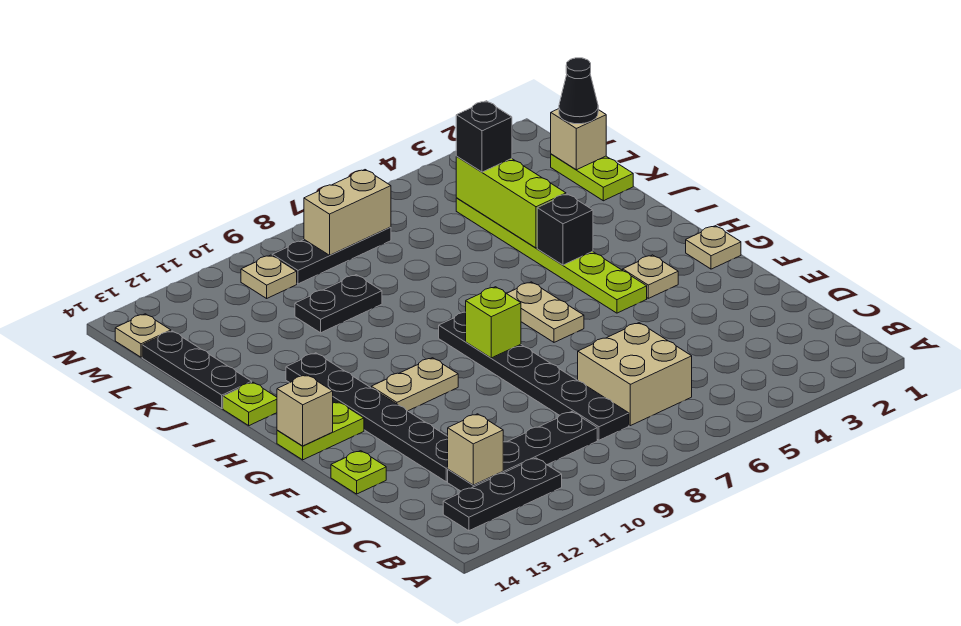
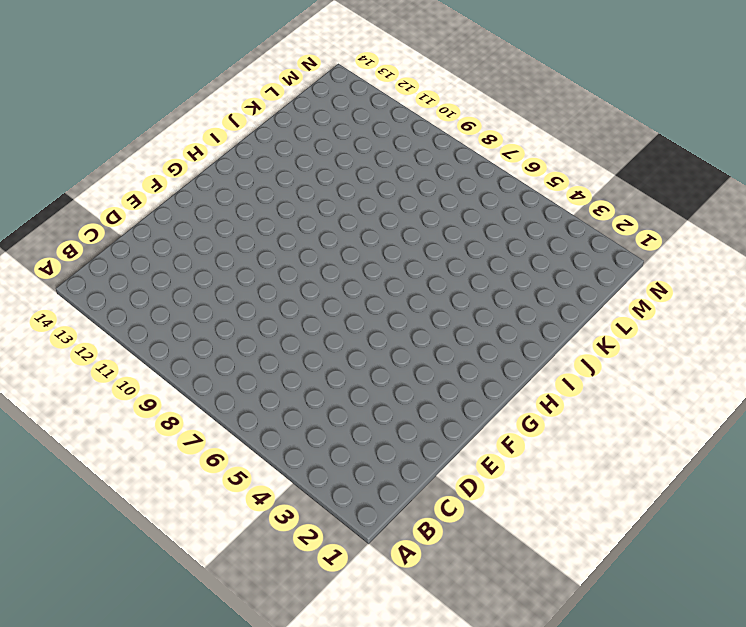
none -> black plate B11:B13 level 1
none -> tan brick C6:D7 level 1
none -> black plate C8:H8 level 1

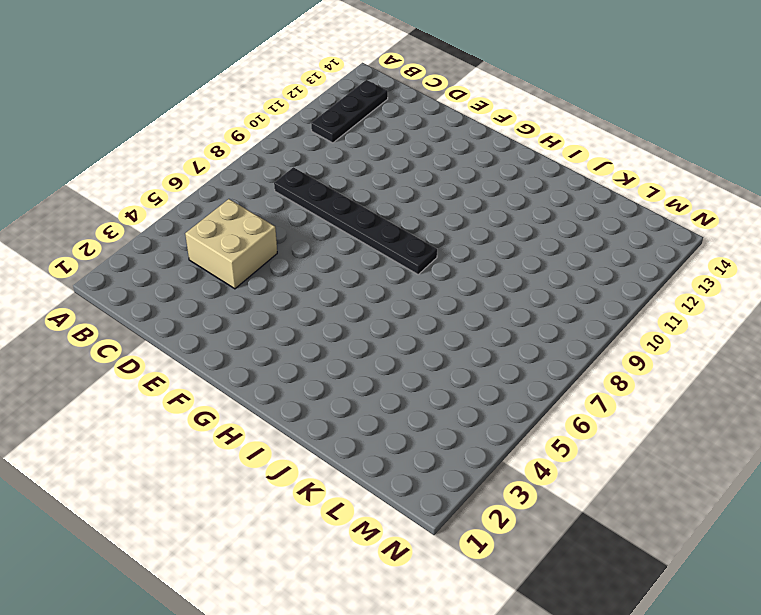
tan brick C4:D5 level 1 -> tan brick C6:D7 level 1
none -> black plate C9:C12 level 1
none -> black plate D12:I12 level 1
none -> lime plate E14 level 1

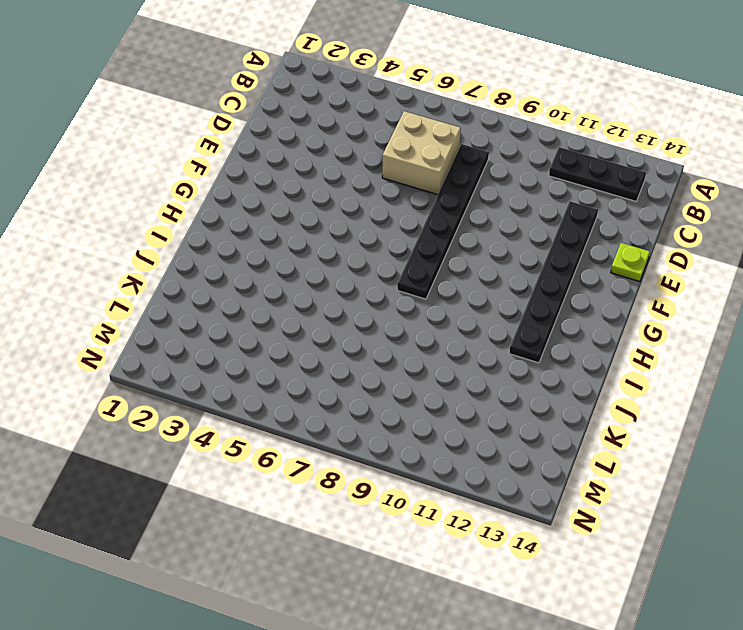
none -> black plate C9:C12 level 1
none -> tan plate G1 level 1
none -> tan plate G3 level 1

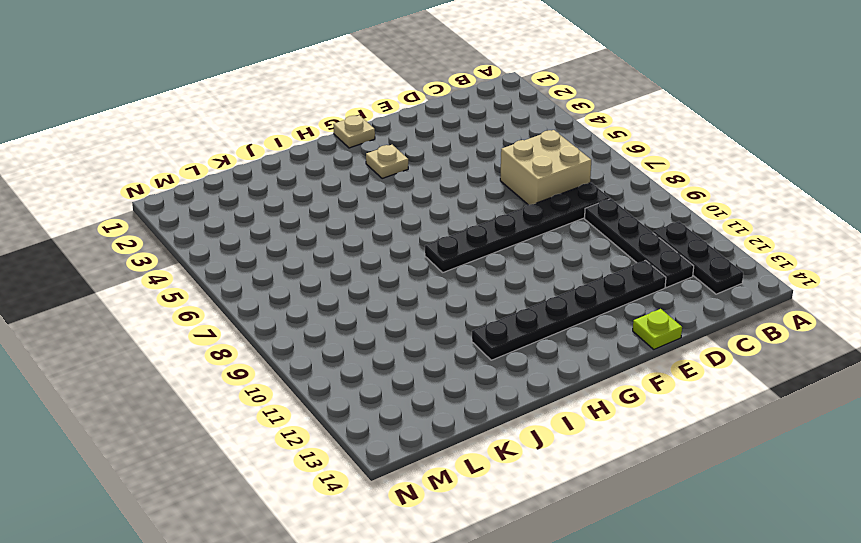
none -> lime plate G4:L4 level 1
none -> tan plate G6:H6 level 1
none -> tan plate G10:G11 level 1

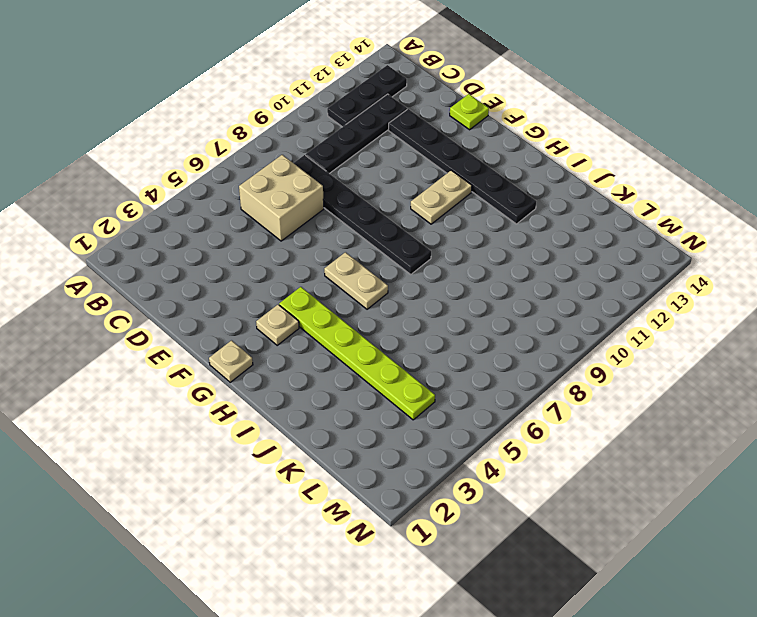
none -> lime plate G13:G14 level 1
none -> lime plate I14 level 1
none -> black plate J14:L14 level 1

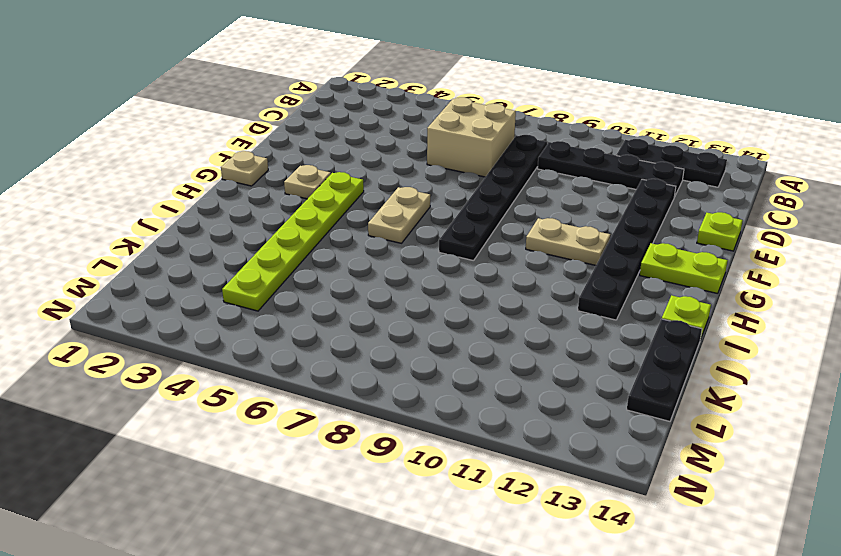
none -> lime plate K1:L1 level 1
none -> black plate K9:K10 level 1
none -> black plate M7:M9 level 1

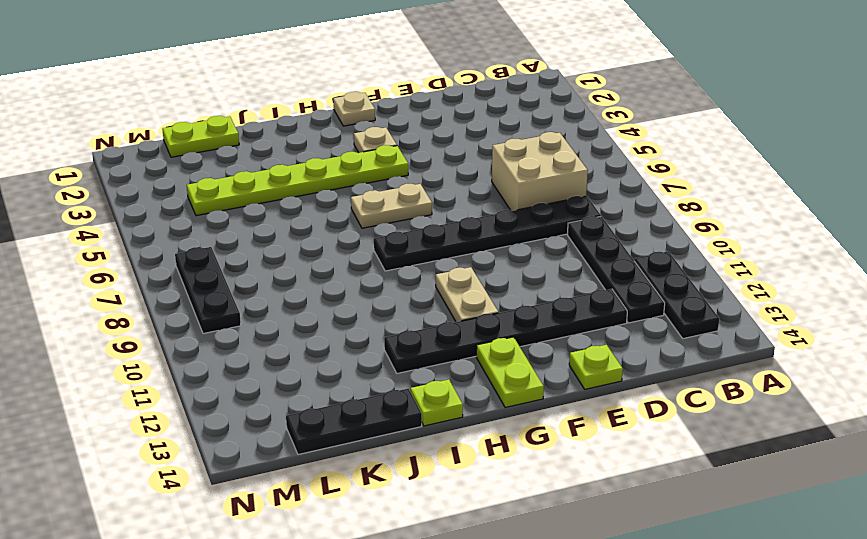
none -> black plate K9:K10 level 1
none -> tan plate M10 level 1
none -> tan plate M14 level 1

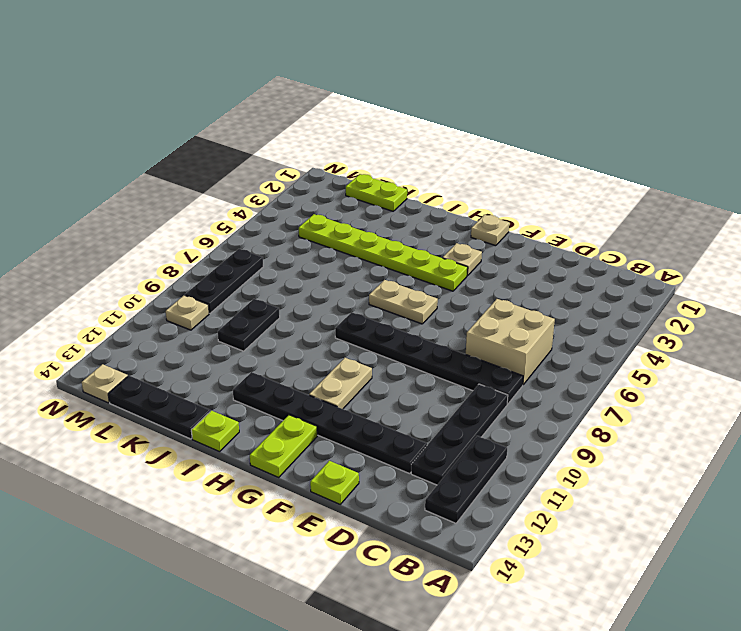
none -> tan brick C12 level 2
none -> lime brick G8 level 2
none -> tan brick G14 level 2

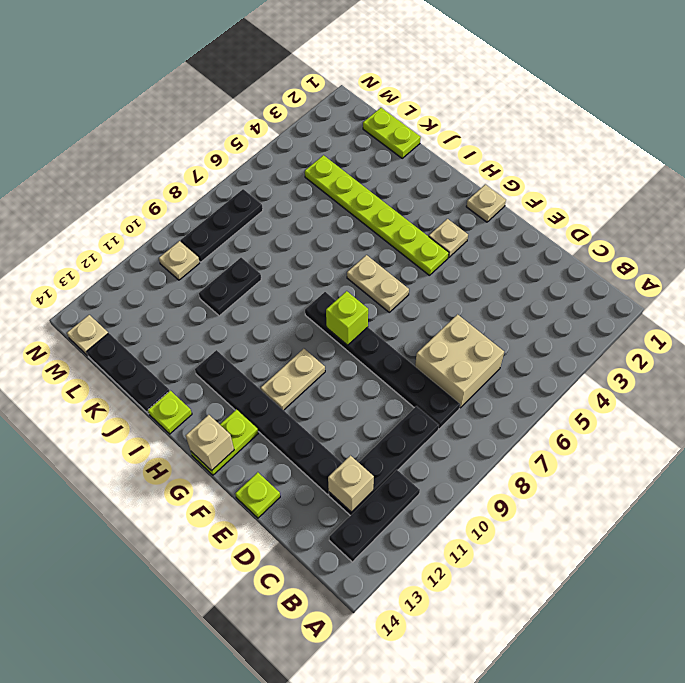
none -> black brick I4 level 2
none -> lime brick J4:L4 level 2
none -> tan brick L1 level 2

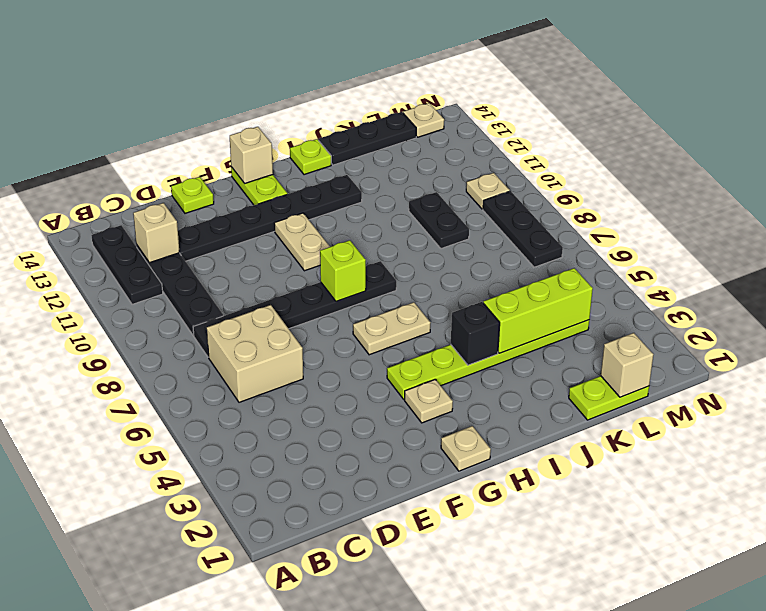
none -> tan brick M7:M8 level 2
none -> black cone L1 level 3
none -> black brick L4 level 3

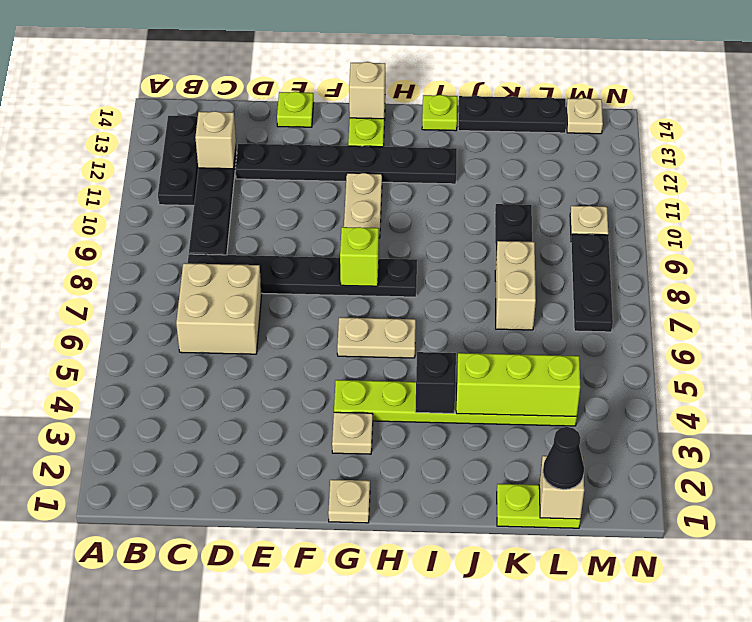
tan brick K7:K8 level 1 -> tan brick M7:M8 level 2
none -> black brick L4 level 3

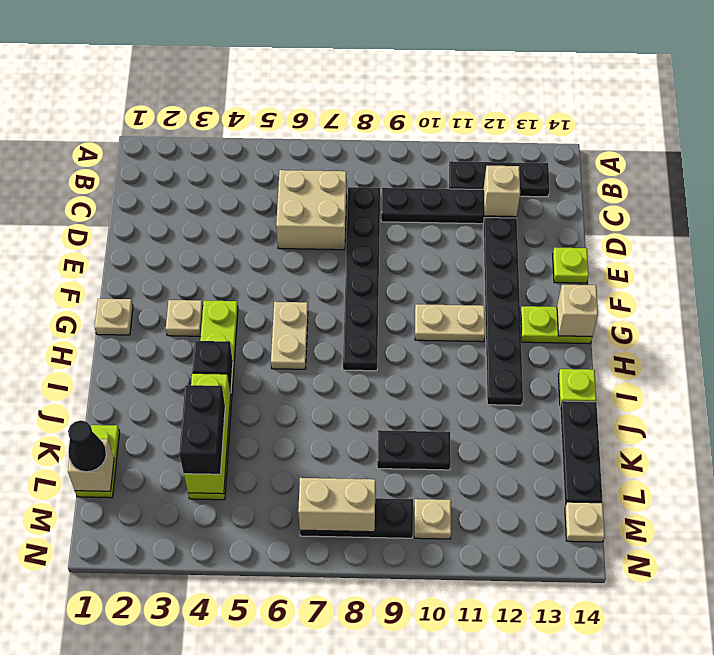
black brick K4:L4 level 3 -> black brick L4 level 3
none -> lime brick G8 level 2

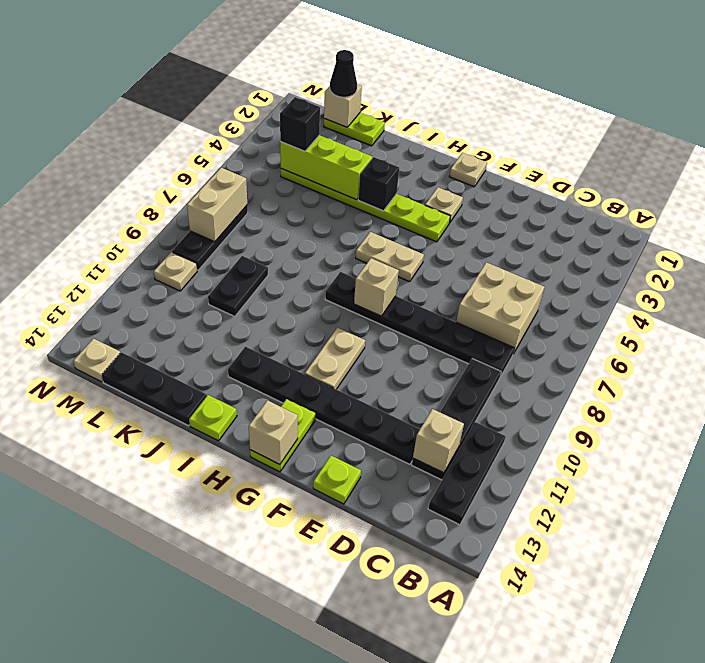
tan brick G8 level 2 -> lime brick G8 level 2

